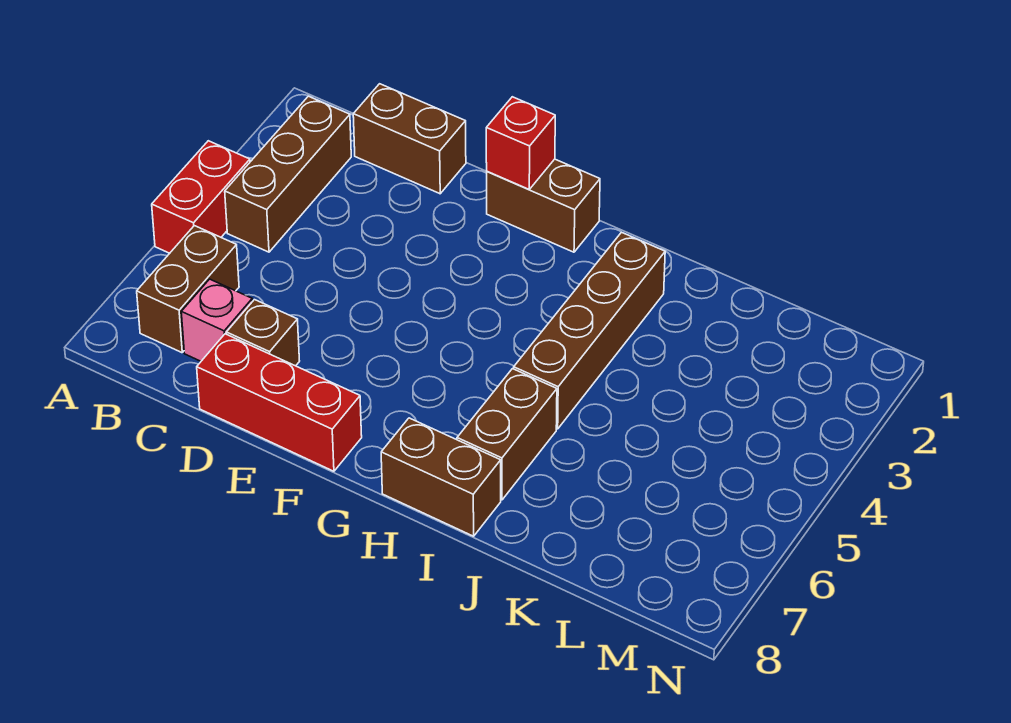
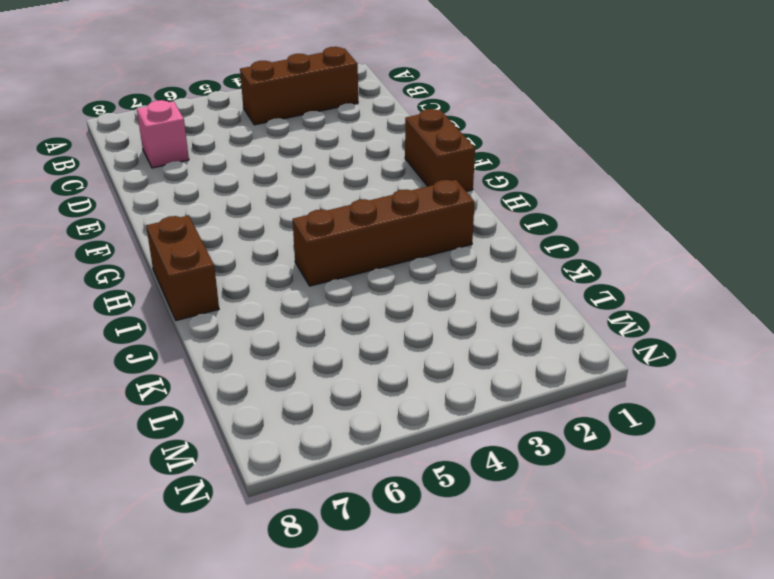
none -> red brick A4:A5 level 1
none -> brown brick B6:B7 level 1
none -> brown brick C1:D1 level 1

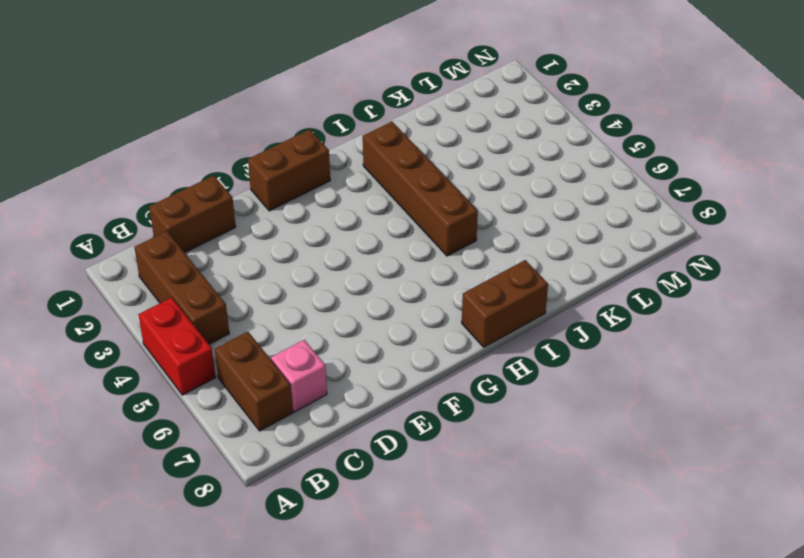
none -> brown brick D7 level 1
none -> red brick D8:F8 level 1
none -> brown brick I6:I7 level 1

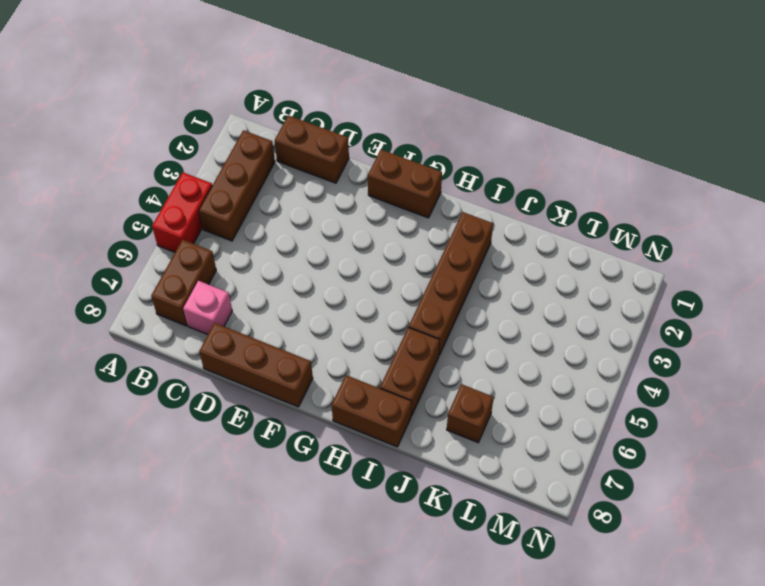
brown brick D8:F8 level 1 -> red brick D8:F8 level 1
brown brick K7 level 1 -> brown brick D7 level 1
none -> red brick F1 level 2

